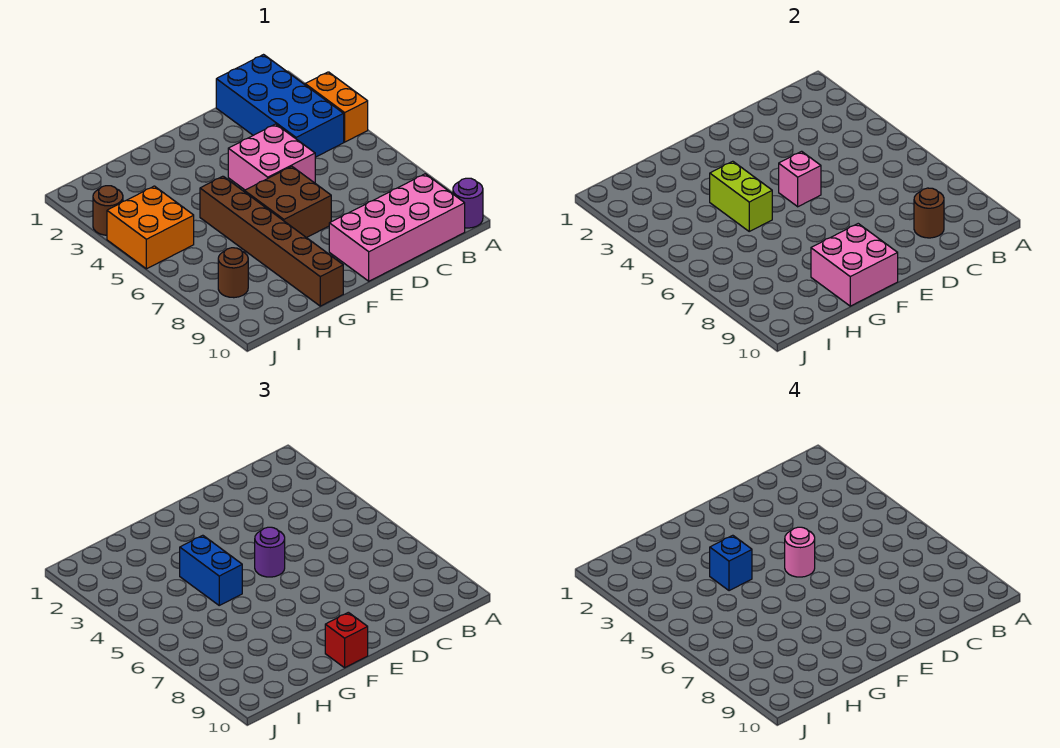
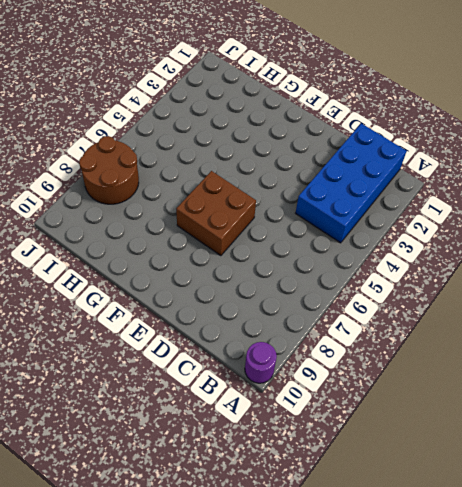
brown round brick I7:J8 level 1 -> brown round brick I8 level 1
none -> orange brick A3:A4 level 1
none -> pink brick B9:E10 level 1
none -> pink brick D4:E5 level 1

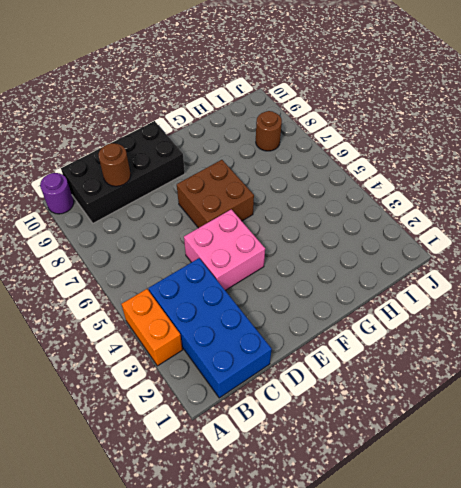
black brick B9:E10 level 1 -> pink brick B9:E10 level 1
none -> brown brick G5:G10 level 1
none -> orange brick I4:J5 level 1
none -> brown round brick J3 level 1

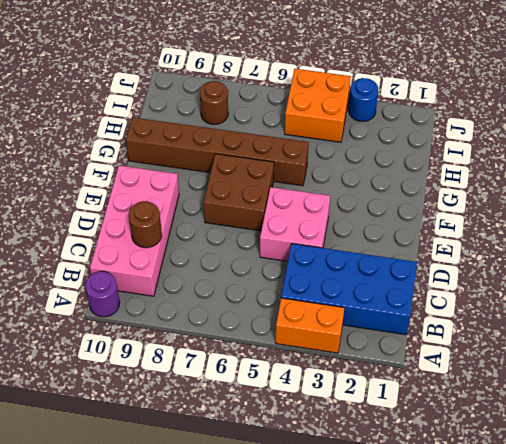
blue round brick J3 level 1 -> brown round brick J3 level 1
none -> pink brick E5 level 2
none -> pink brick F9:G10 level 2
none -> lime brick G4:G5 level 2

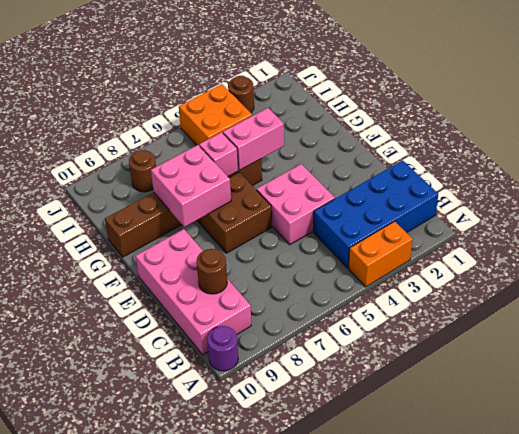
pink brick F7:G8 level 2 -> pink brick F9:G10 level 2
pink brick G4:G5 level 2 -> lime brick G4:G5 level 2
pink brick G6 level 2 -> pink brick E5 level 2
none -> purple round brick E5 level 3
none -> red brick F10 level 3
none -> blue brick G4:G5 level 3

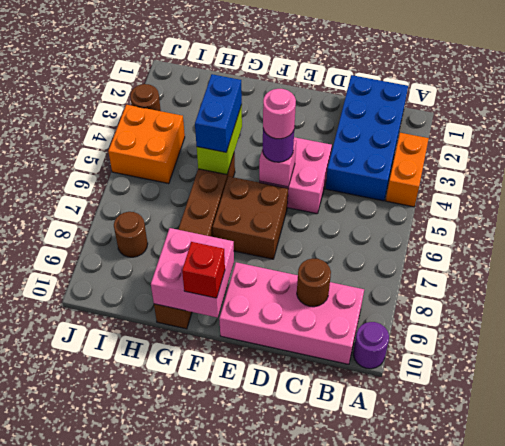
none -> blue brick G4 level 4

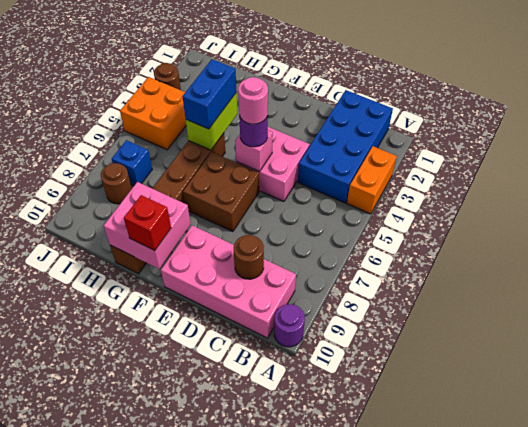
blue brick I7 level 1 -> blue brick G4 level 4

